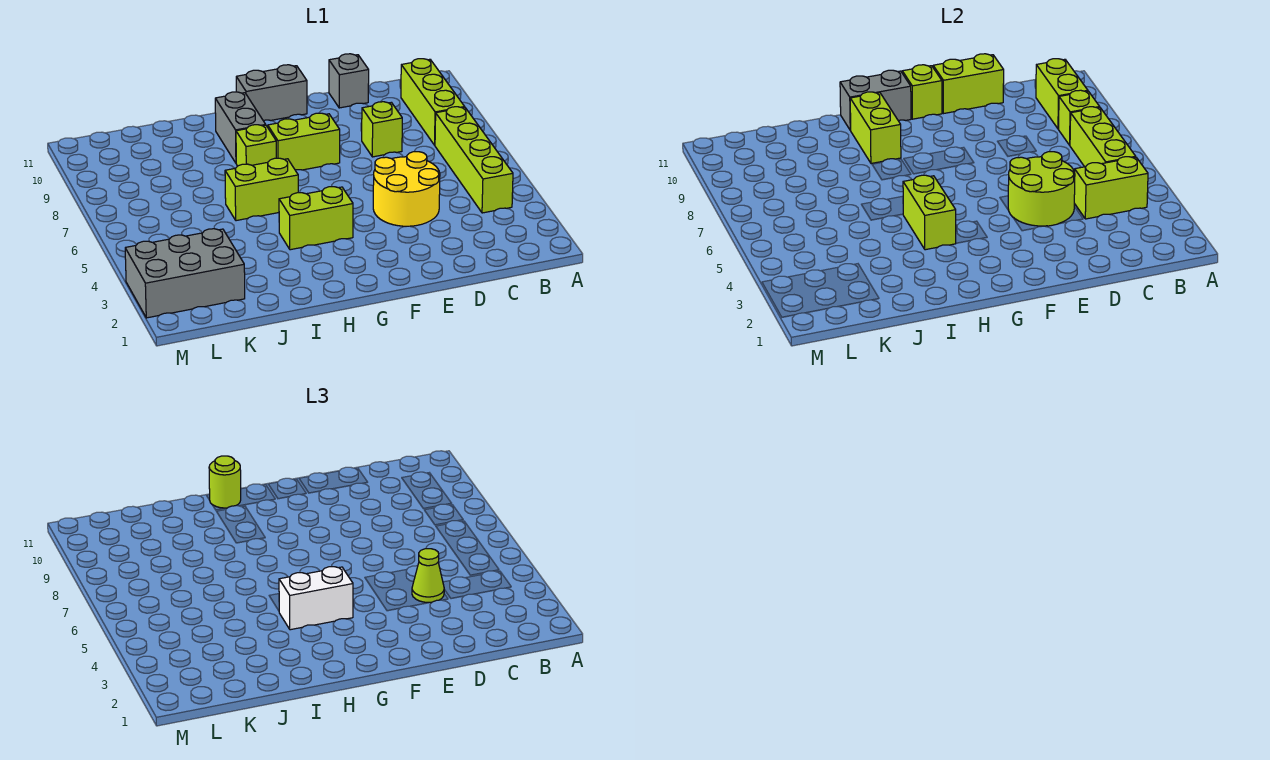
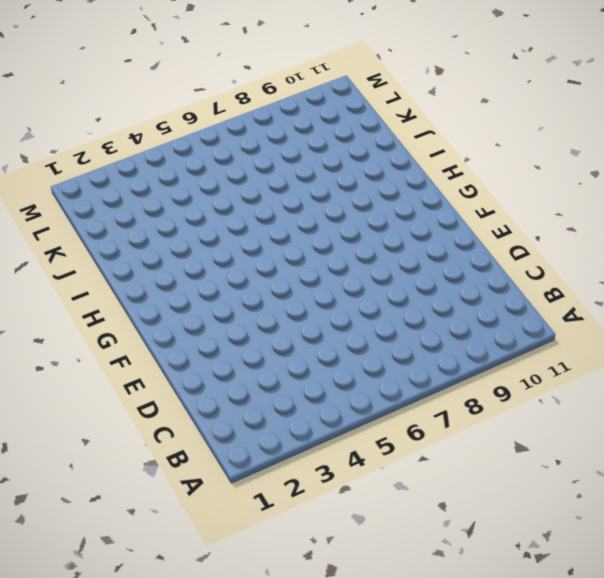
none -> lime brick B4:B7 level 1
none -> lime brick B8:B10 level 1
none -> yellow round brick D4:E5 level 1

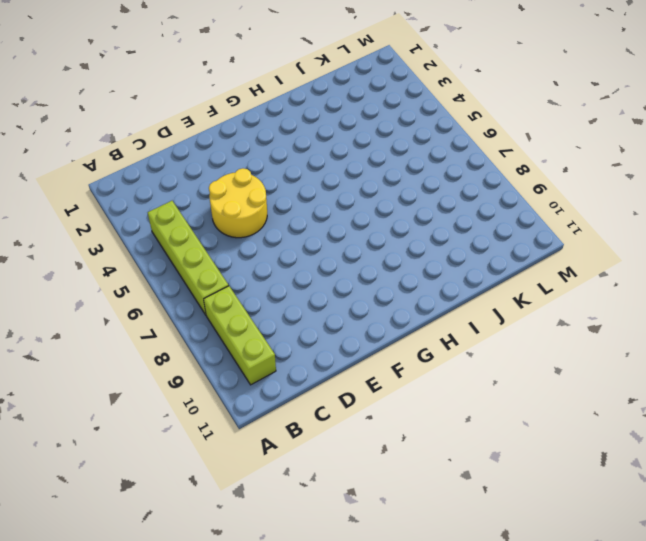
none -> lime brick D8 level 1
none -> grey brick D11 level 1
none -> lime brick F8:G8 level 1

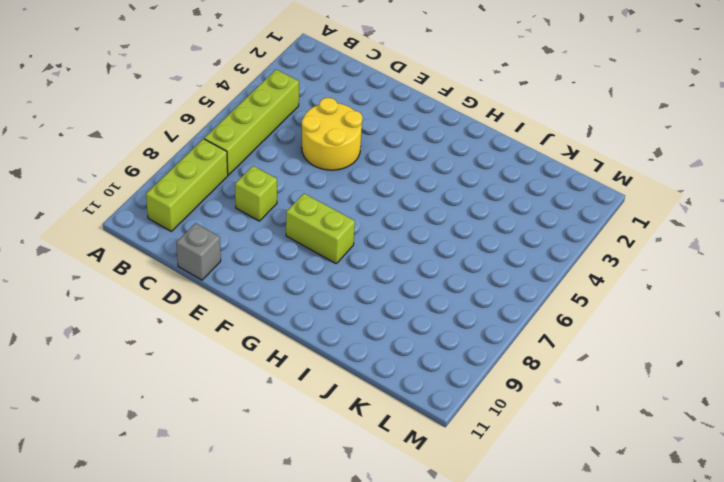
none -> grey brick F11:G11 level 1
none -> lime brick G4:H4 level 1
none -> lime brick H6:I6 level 1

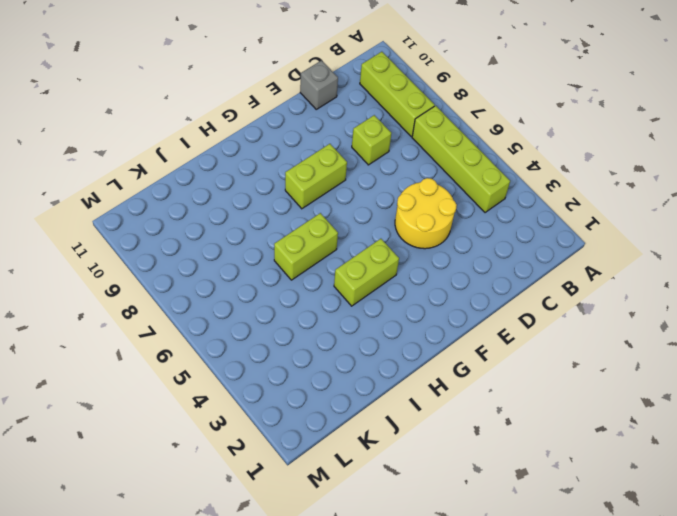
none -> grey brick F11:G11 level 1
none -> lime brick H8 level 1
none -> grey brick H9:H10 level 1

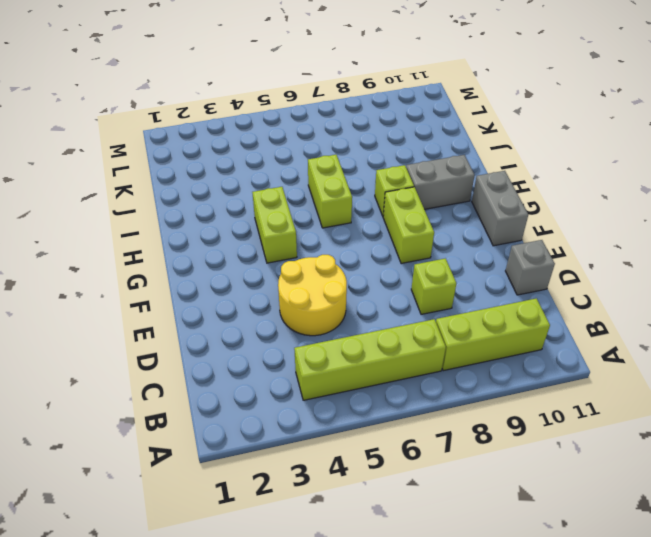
none -> grey brick K2:M3 level 1
none -> lime brick B4:C4 level 2
none -> lime brick B5:B7 level 2

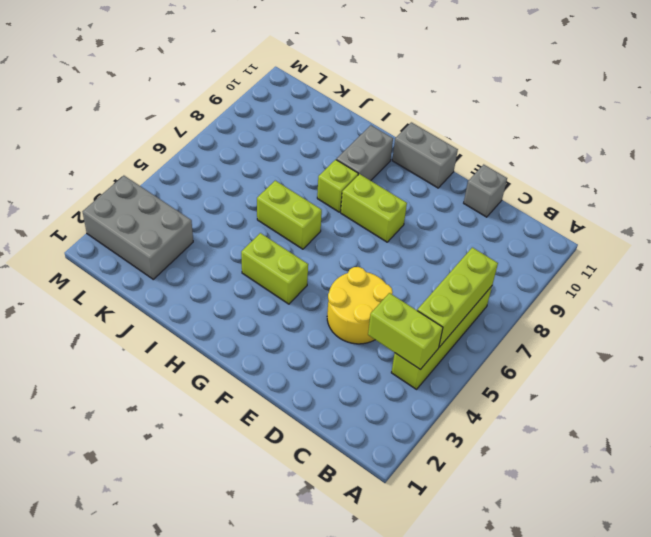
none -> lime brick B8:B10 level 1
none -> lime brick D8 level 1
none -> lime brick B8 level 2

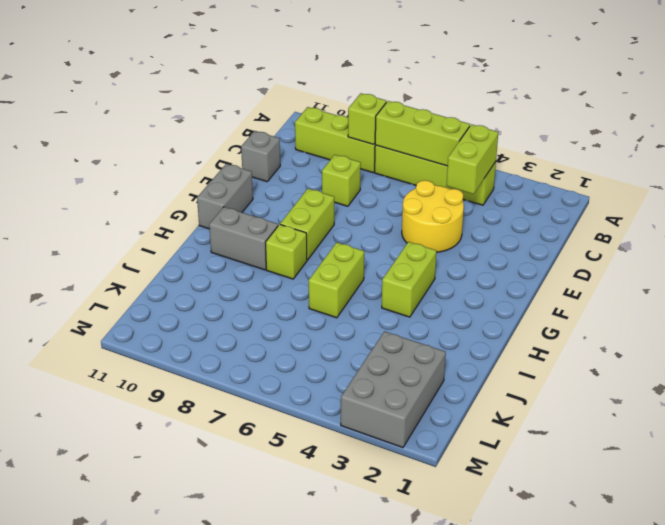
none -> lime brick B9:B10 level 2
none -> lime round brick D4:E5 level 2
none -> lime brick D11:E11 level 2

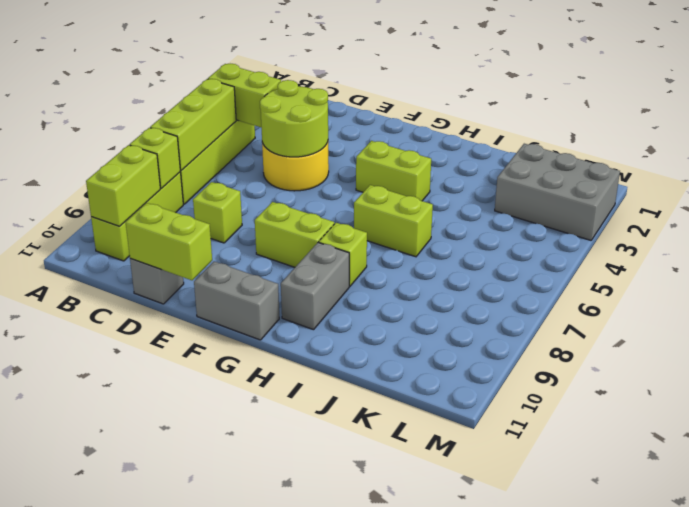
none -> lime brick F11 level 2
none -> grey brick G11:H11 level 2
none -> lime brick H4:H5 level 2

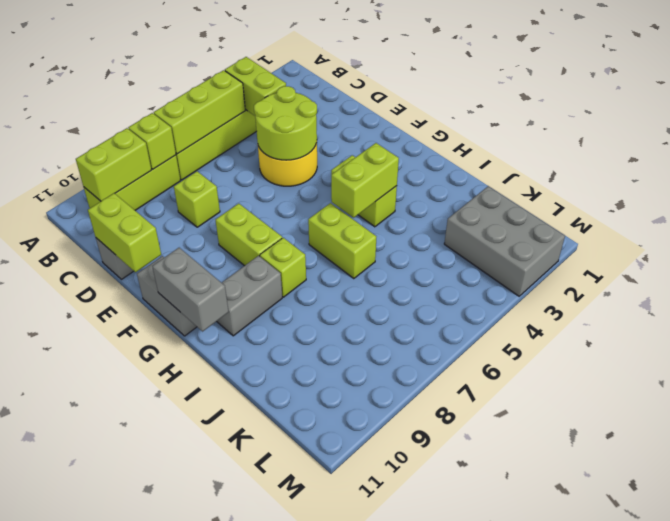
none -> lime brick F11 level 2
none -> lime brick H9:H10 level 2
none -> lime cone D4 level 3

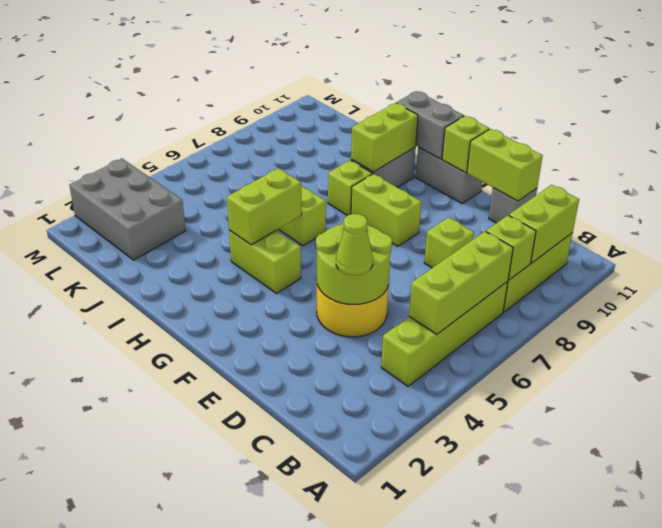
none -> lime brick B4:C4 level 2
none -> white brick G4:H4 level 3
none -> lime round brick H11 level 3

